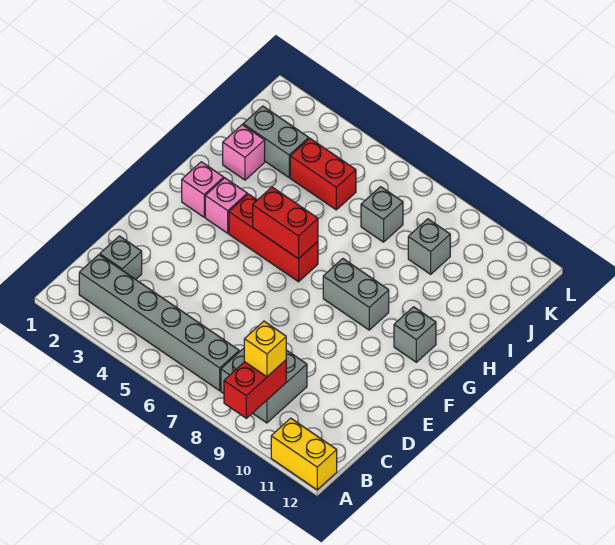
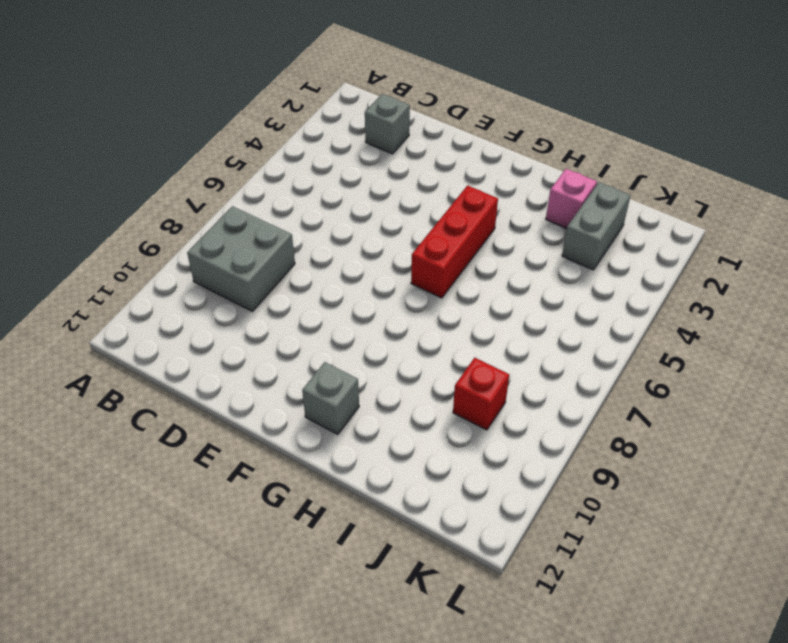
red brick J9 level 1 -> grey brick J9 level 1
none -> yellow brick A11:A12 level 1
none -> grey brick B2:B7 level 1
none -> pink brick G2 level 1

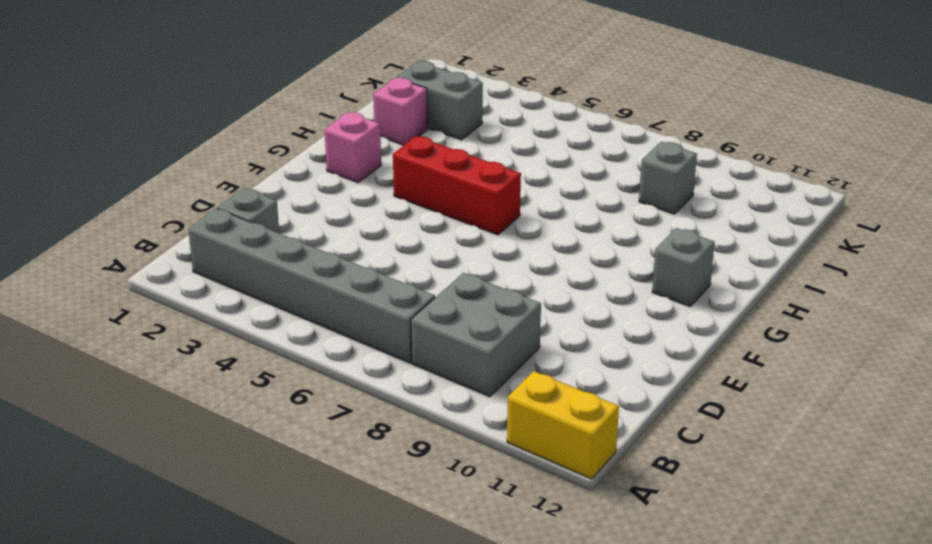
none -> pink brick G3 level 1
none -> grey brick G8:G9 level 1
none -> red brick J4:J5 level 1

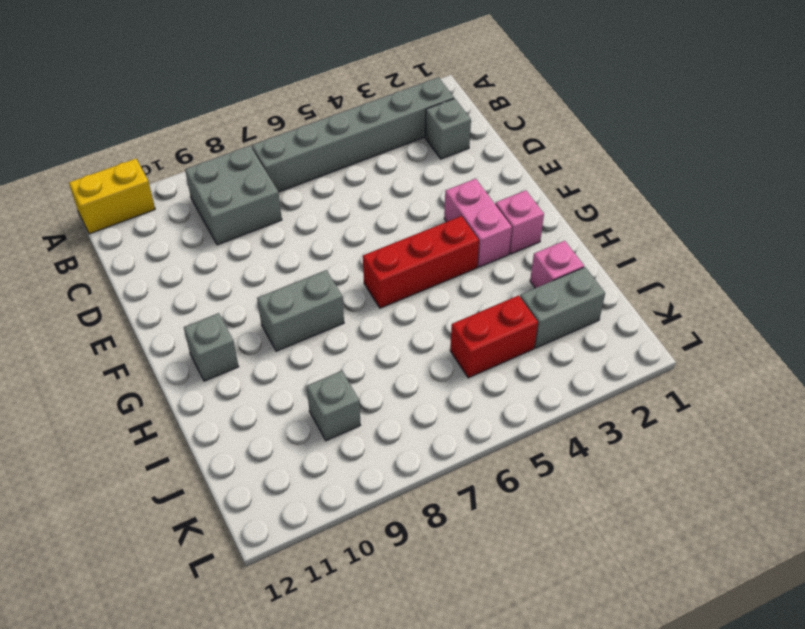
pink brick F3:G3 level 1 -> pink brick G3 level 1
none -> grey brick J7 level 1
none -> red brick A9:B9 level 2
none -> red brick G5:G6 level 2

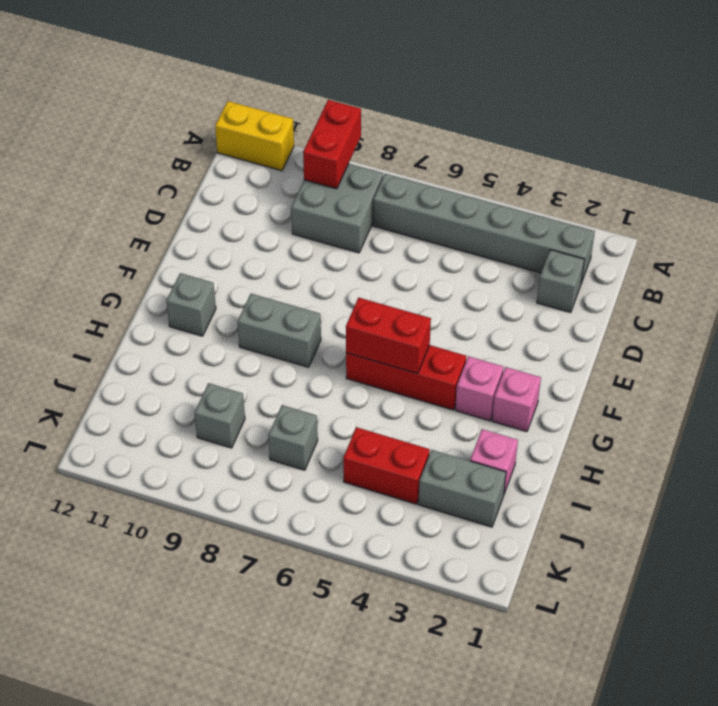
none -> yellow brick B9 level 3

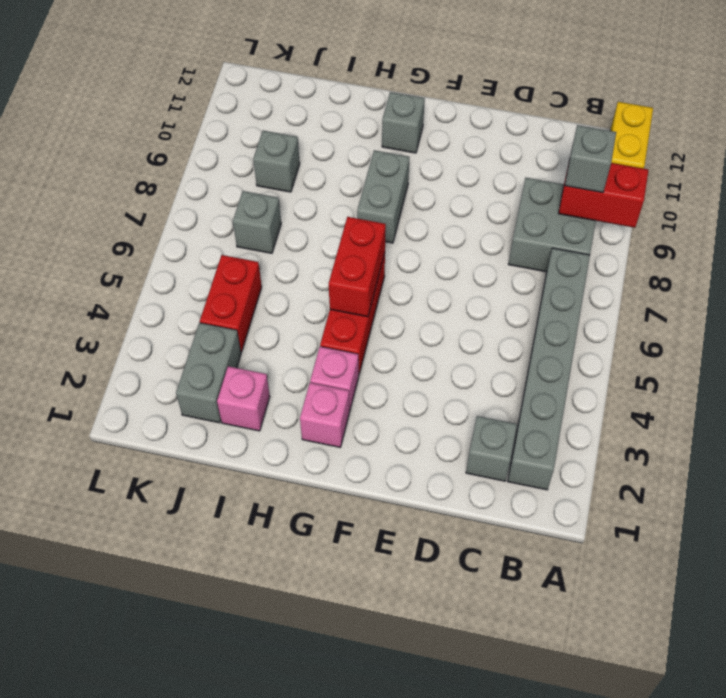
grey brick B9 level 3 -> yellow brick B9 level 3

